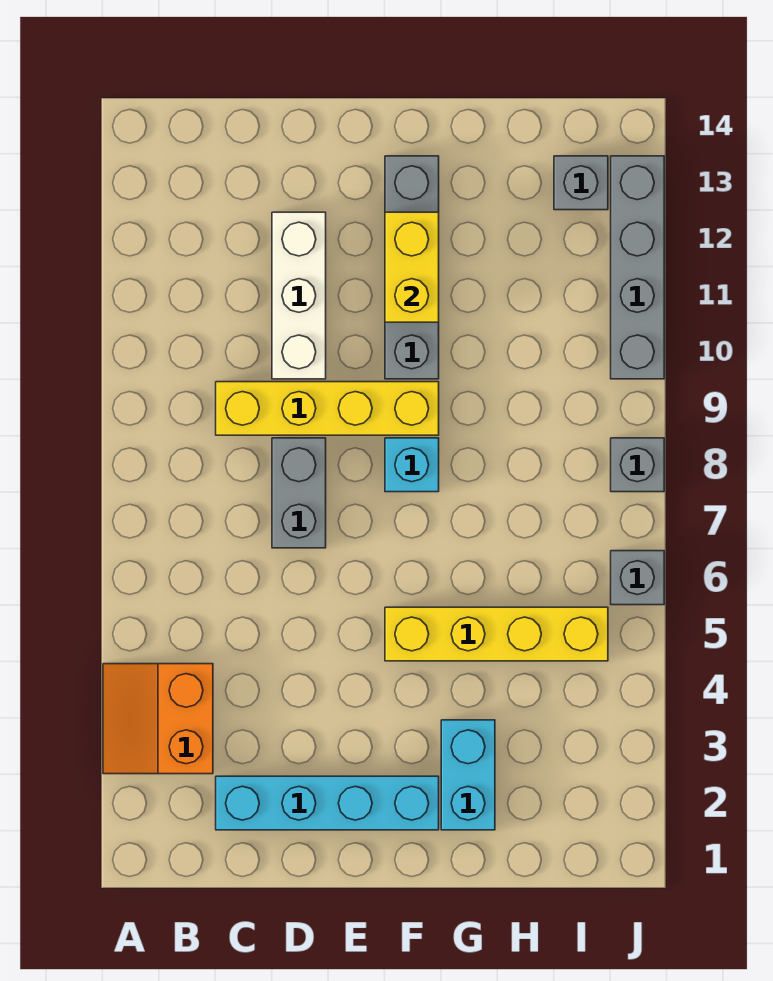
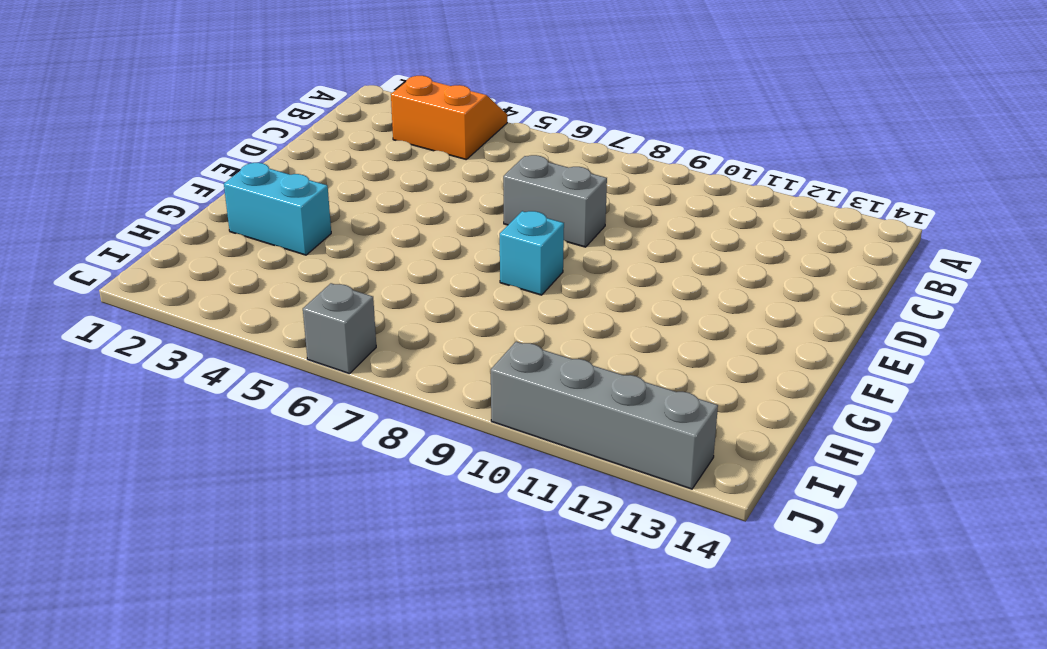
none -> cyan brick C2:F2 level 1
none -> yellow brick C9:F9 level 1
none -> white brick D10:D12 level 1

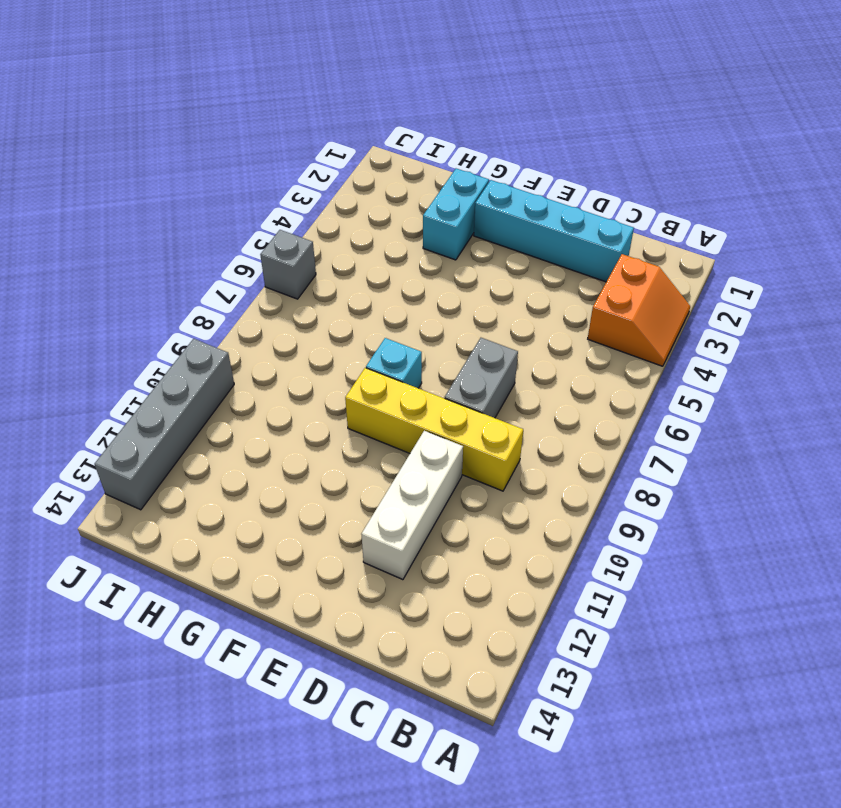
none -> yellow brick F5:I5 level 1
none -> grey brick F10:F13 level 1
none -> grey brick I13 level 1

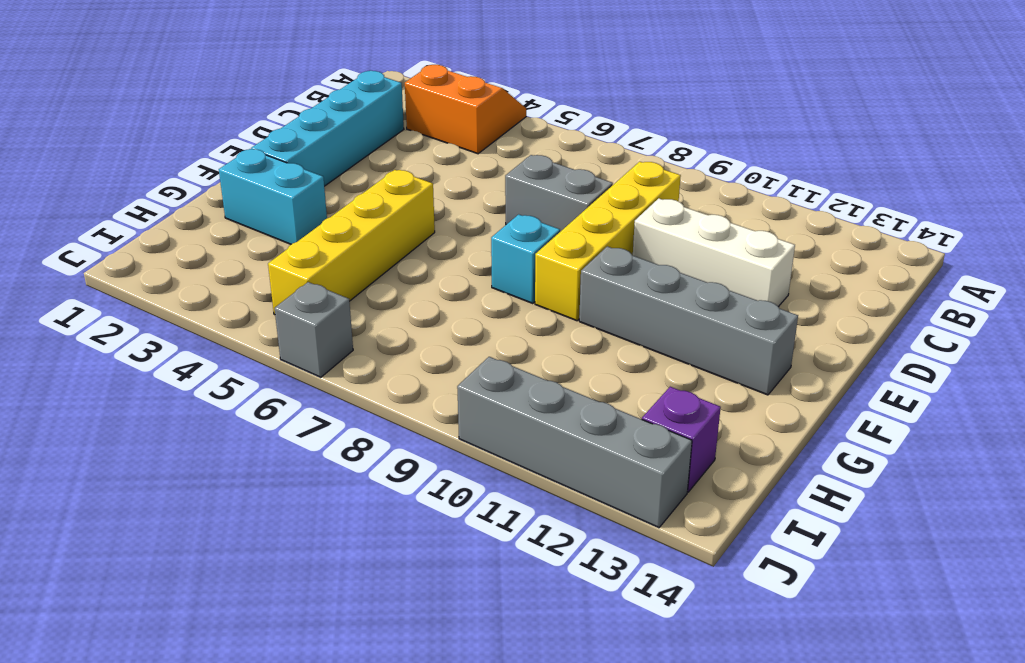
purple brick I13 level 1 -> grey brick I13 level 1
none -> grey brick J8 level 1
none -> yellow brick F11:F12 level 2

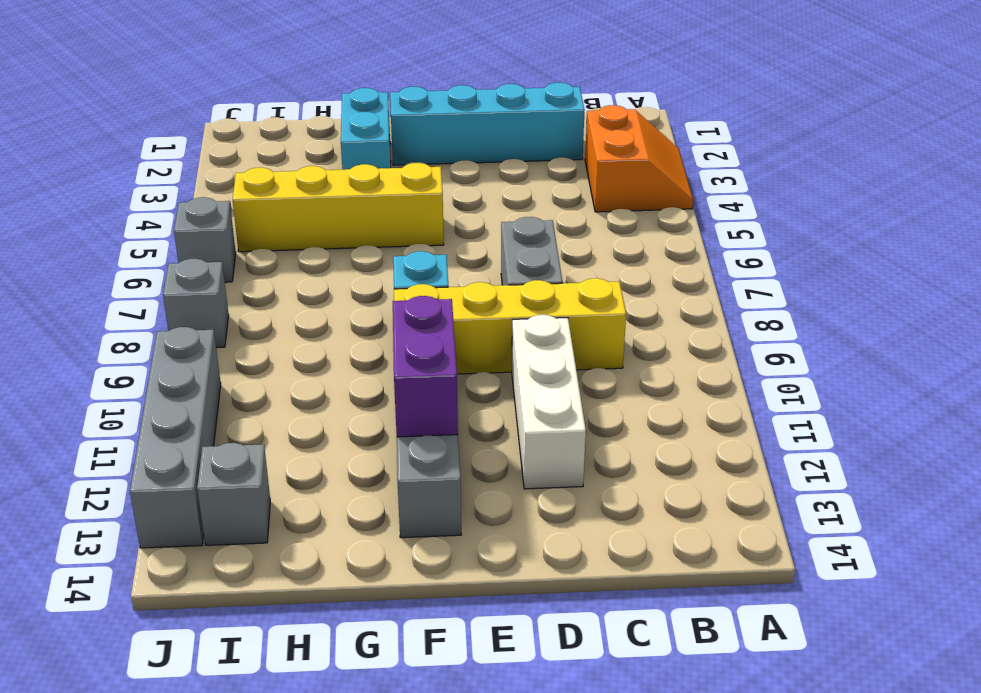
purple brick F11:F12 level 2 -> yellow brick F11:F12 level 2

